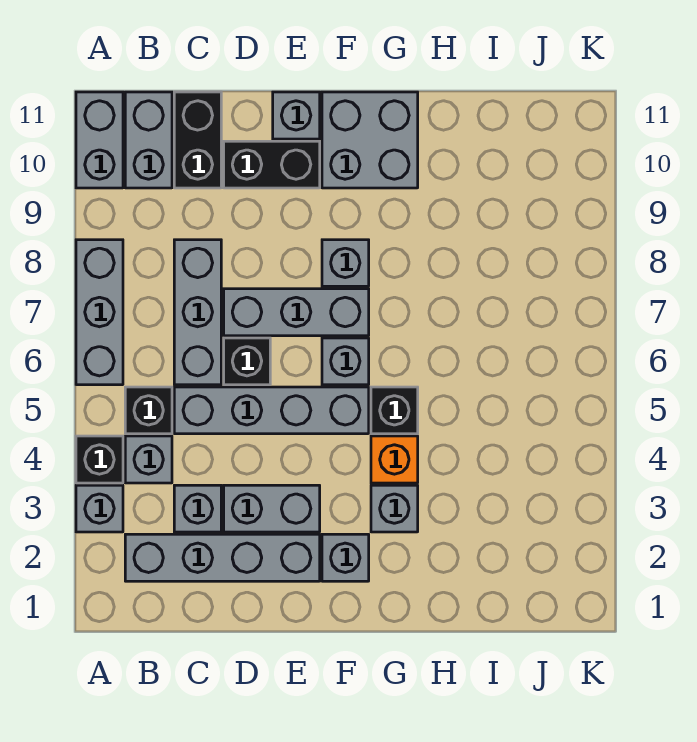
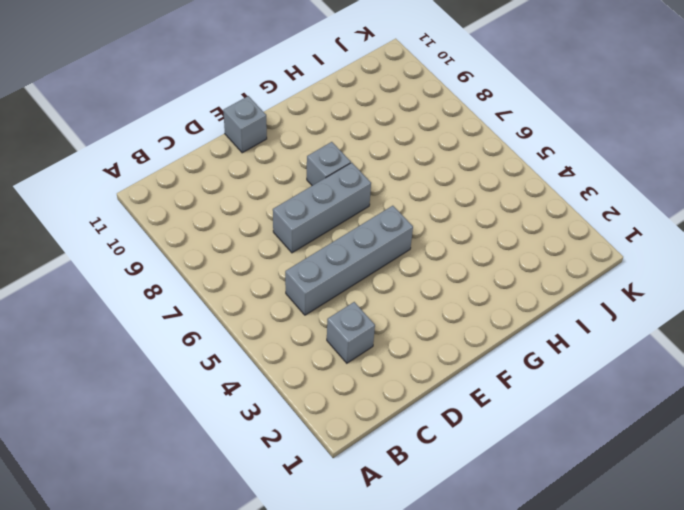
none -> grey brick A3 level 1
none -> black brick A4 level 1
none -> grey brick A6:A8 level 1

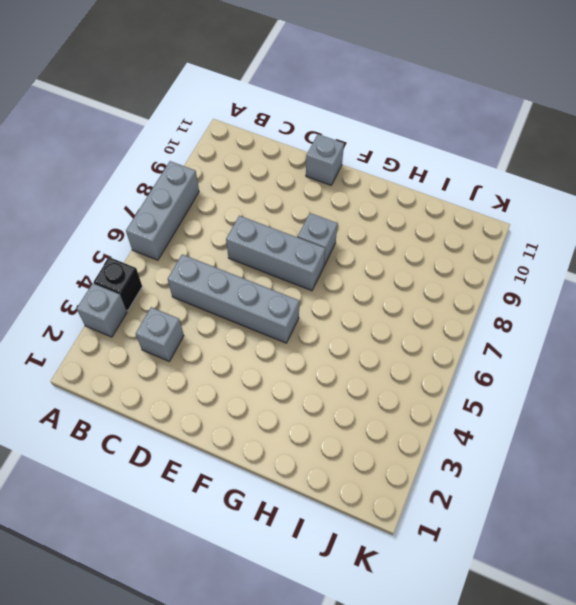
none -> grey brick A10:A11 level 1
none -> grey brick B2:E2 level 1
none -> grey brick B4 level 1

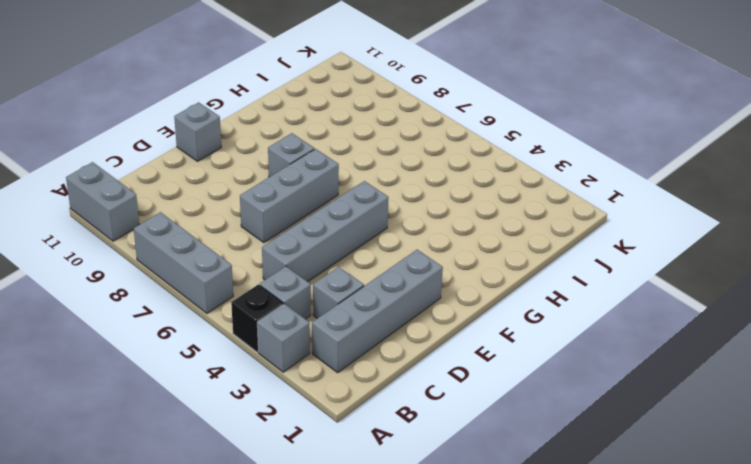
none -> black brick B5 level 1
none -> grey brick B10:B11 level 1
none -> grey brick C6:C8 level 1

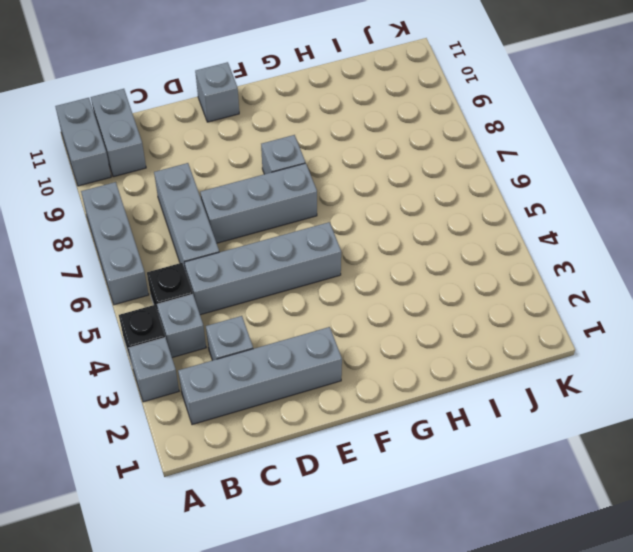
none -> black brick C10:C11 level 1
none -> grey brick D3:E3 level 1
none -> black brick D6 level 1

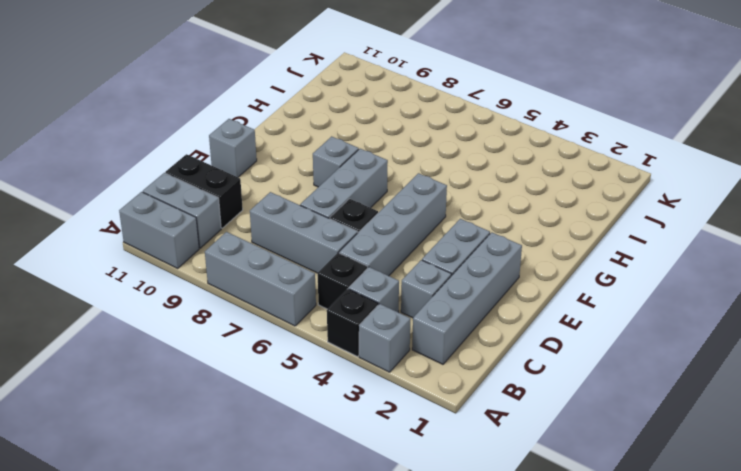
none -> black brick D10:E10 level 1
none -> grey brick F2 level 1
none -> grey brick F6 level 1

